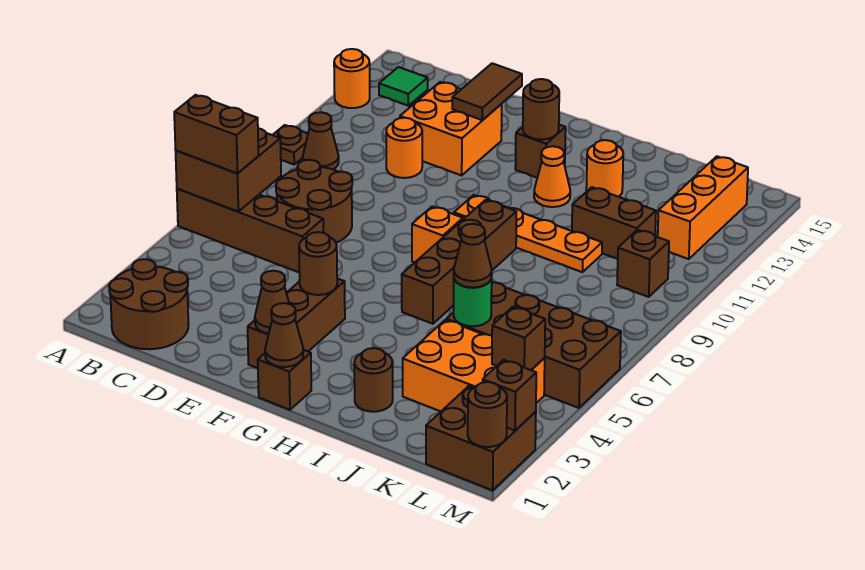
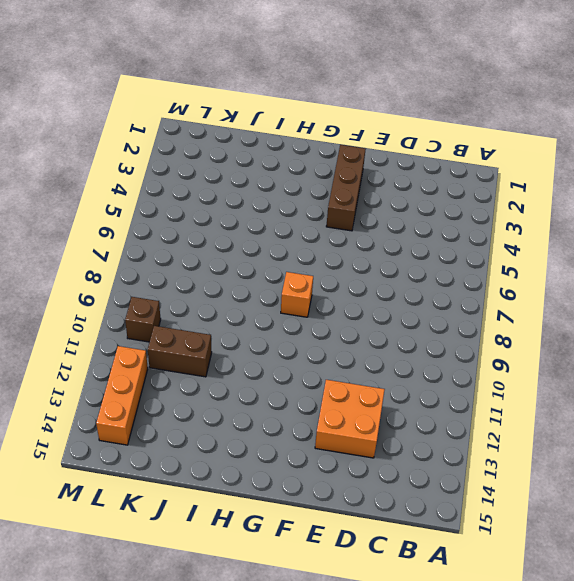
none -> brown brick A6:D6 level 1
none -> brown plate A10 level 1
none -> orange round brick A13 level 1
none -> brown round brick B1:C2 level 1

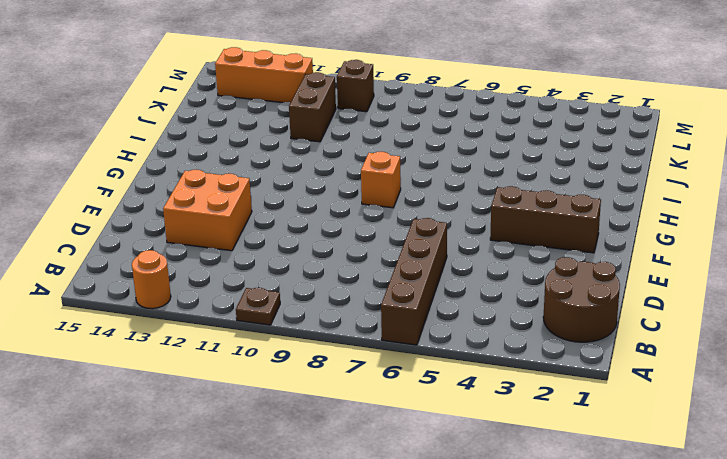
none -> brown cone B10 level 1
none -> green tile B14 level 1
none -> brown round brick C7:D8 level 1
none -> orange round brick D11 level 1

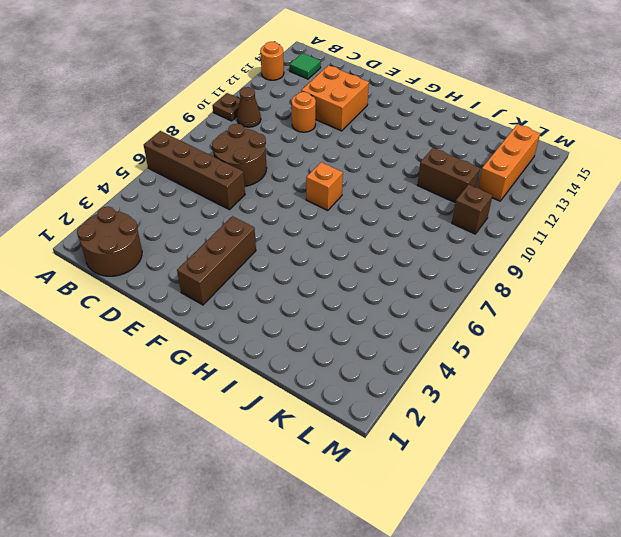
none -> brown brick G1 level 1
none -> orange plate G10:J10 level 1
none -> brown brick G13 level 1
none -> brown brick H6:H9 level 1

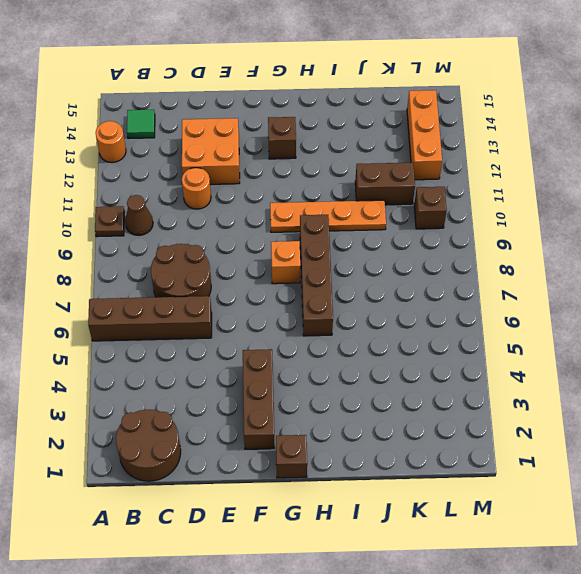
none -> orange cone H12 level 1
none -> brown round brick I2 level 1
none -> orange round brick I13 level 1
none -> orange brick J3:L4 level 1

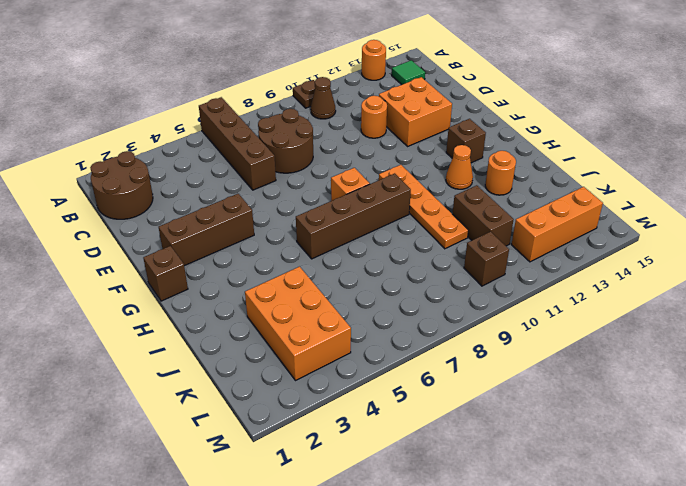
none -> brown round brick I2 level 1
none -> brown brick J5:M6 level 1
none -> brown brick L1:M2 level 1
none -> brown brick A6:B7 level 2

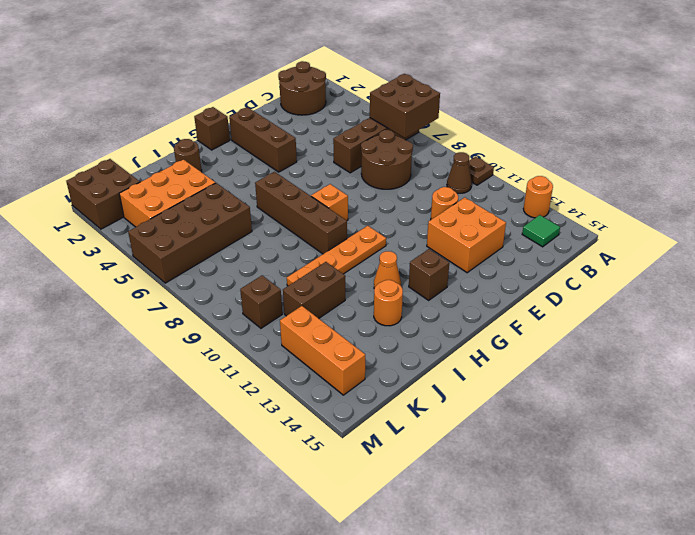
none -> brown tile E13:E14 level 2
none -> brown cone F2 level 2
none -> brown round brick F4 level 2
none -> brown cone G1 level 2

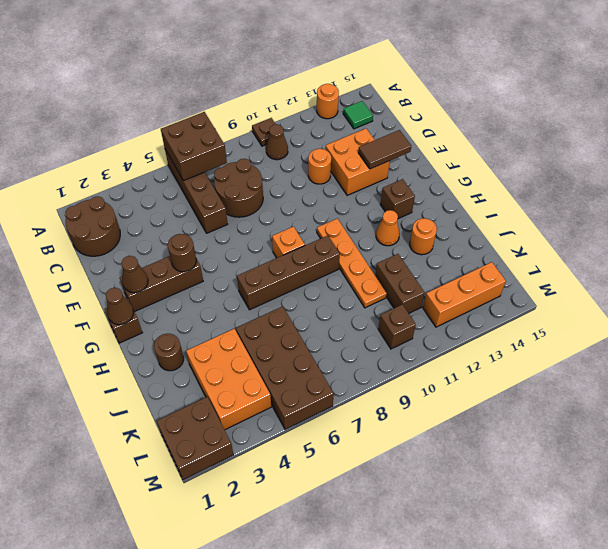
none -> brown round brick G13 level 2
none -> green round brick J5 level 2
none -> brown brick L4 level 2
none -> brown round brick M1 level 2

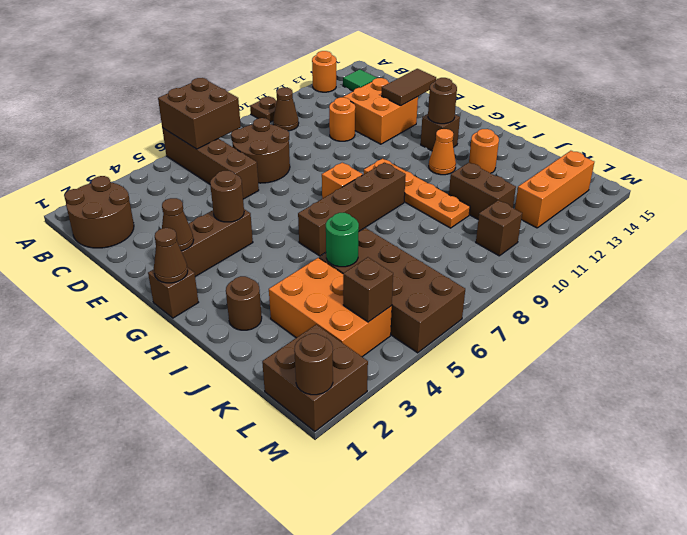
none -> brown brick M2 level 2
none -> brown brick A6:B6 level 3
none -> brown cone J5 level 3

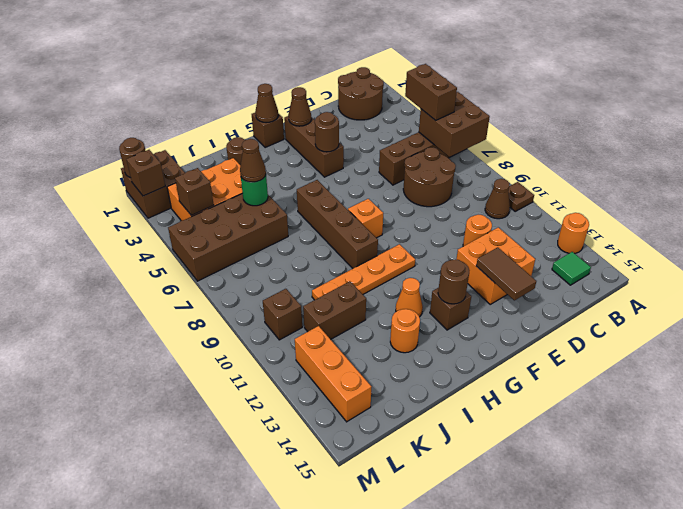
brown brick B5:B6 level 3 -> brown brick A6:B6 level 3

